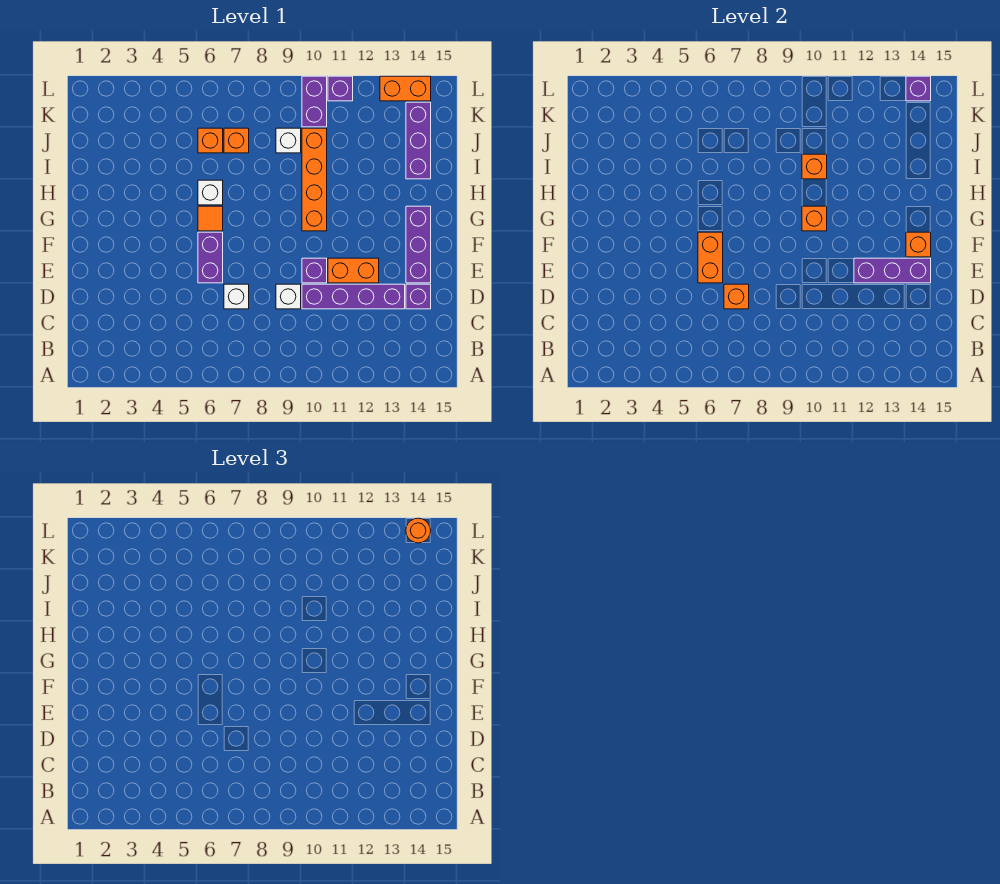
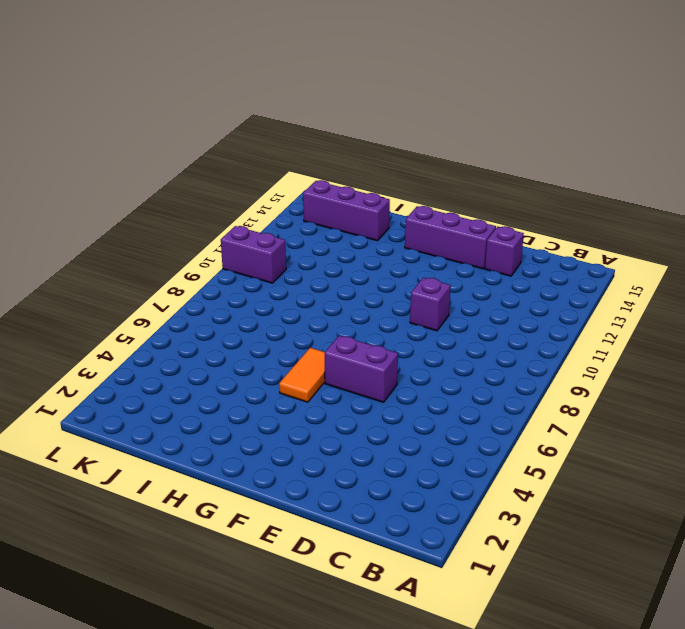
orange tile G5:G6 level 1 -> orange tile G6 level 1
none -> white brick D7 level 1
none -> white brick D9 level 1
none -> purple brick D10:D13 level 1

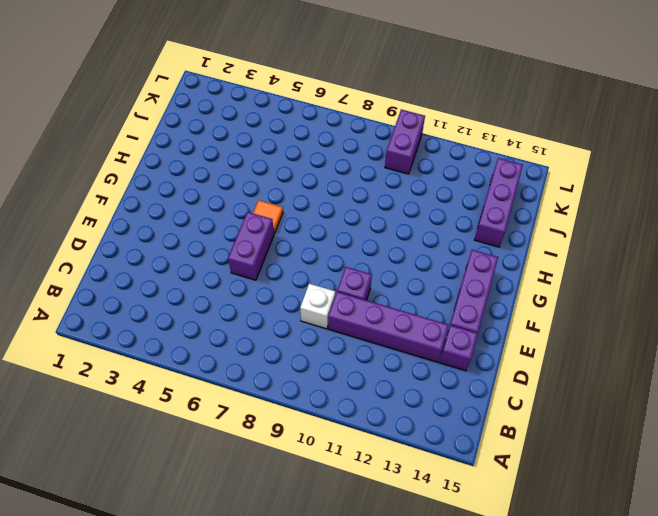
none -> white brick D7 level 1
none -> orange brick E11:E12 level 1
none -> orange brick G10:J10 level 1

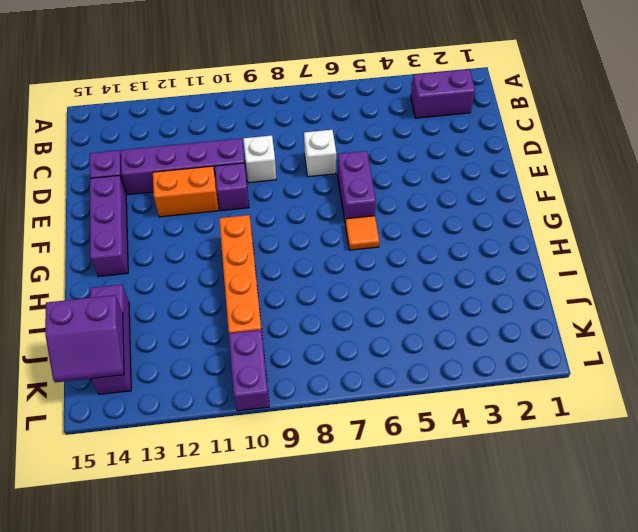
purple brick B2:B3 level 1 -> none
purple slope J14:K15 level 2 top J -> none
none -> white brick H6 level 1
none -> orange brick J6 level 1
none -> orange brick J7 level 1

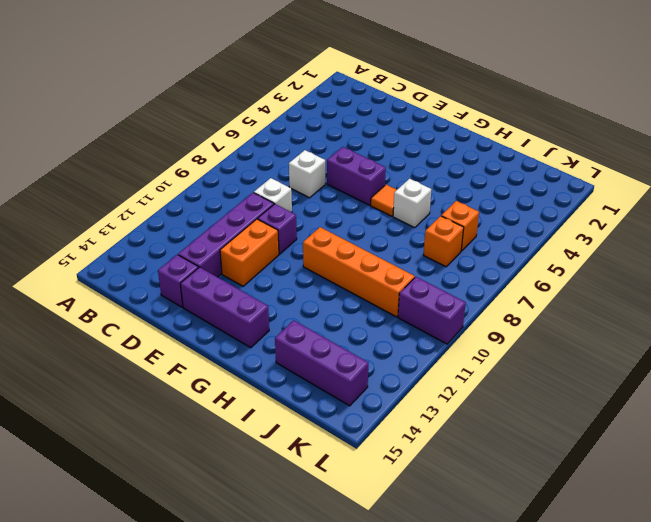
none -> white brick J9 level 1
none -> purple brick L11 level 1
none -> orange brick L13:L14 level 1

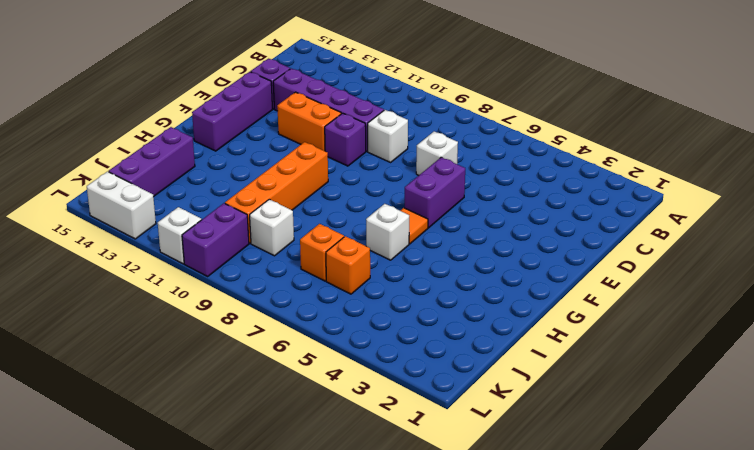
white brick L11 level 1 -> purple brick L11 level 1
white brick L13:L14 level 1 -> orange brick L13:L14 level 1
none -> orange brick D7 level 2
none -> orange brick E6:F6 level 2
none -> purple brick E12:E14 level 2

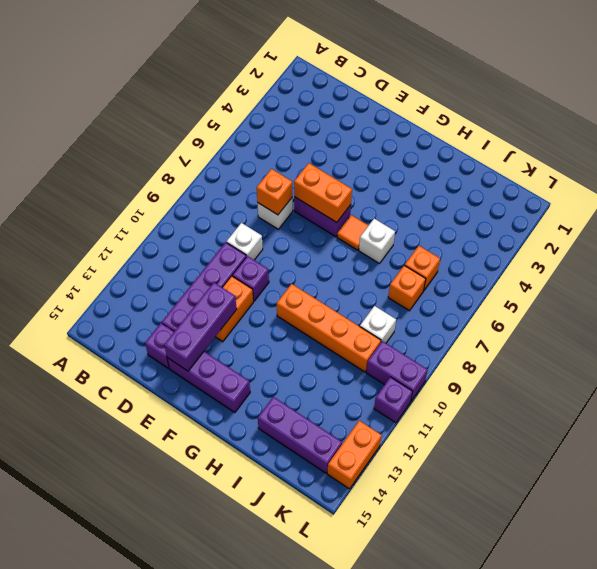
none -> orange brick F14 level 2
none -> orange brick G10 level 2
none -> orange brick I10 level 2

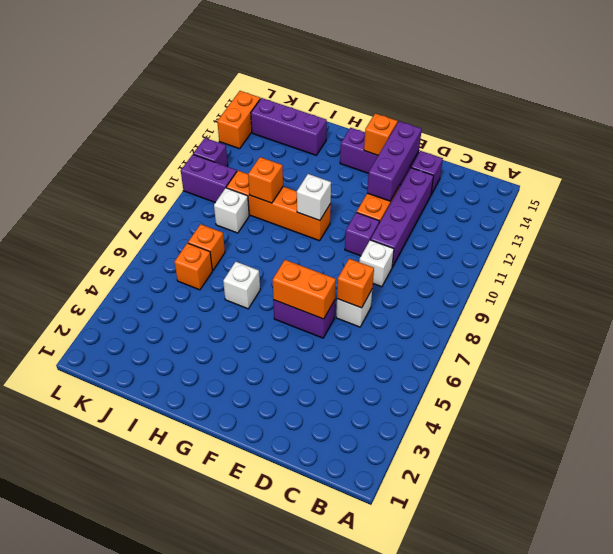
white brick G10 level 2 -> orange brick G10 level 2
none -> orange tile G6 level 1
none -> purple brick L14 level 2
none -> orange round brick L14 level 3

